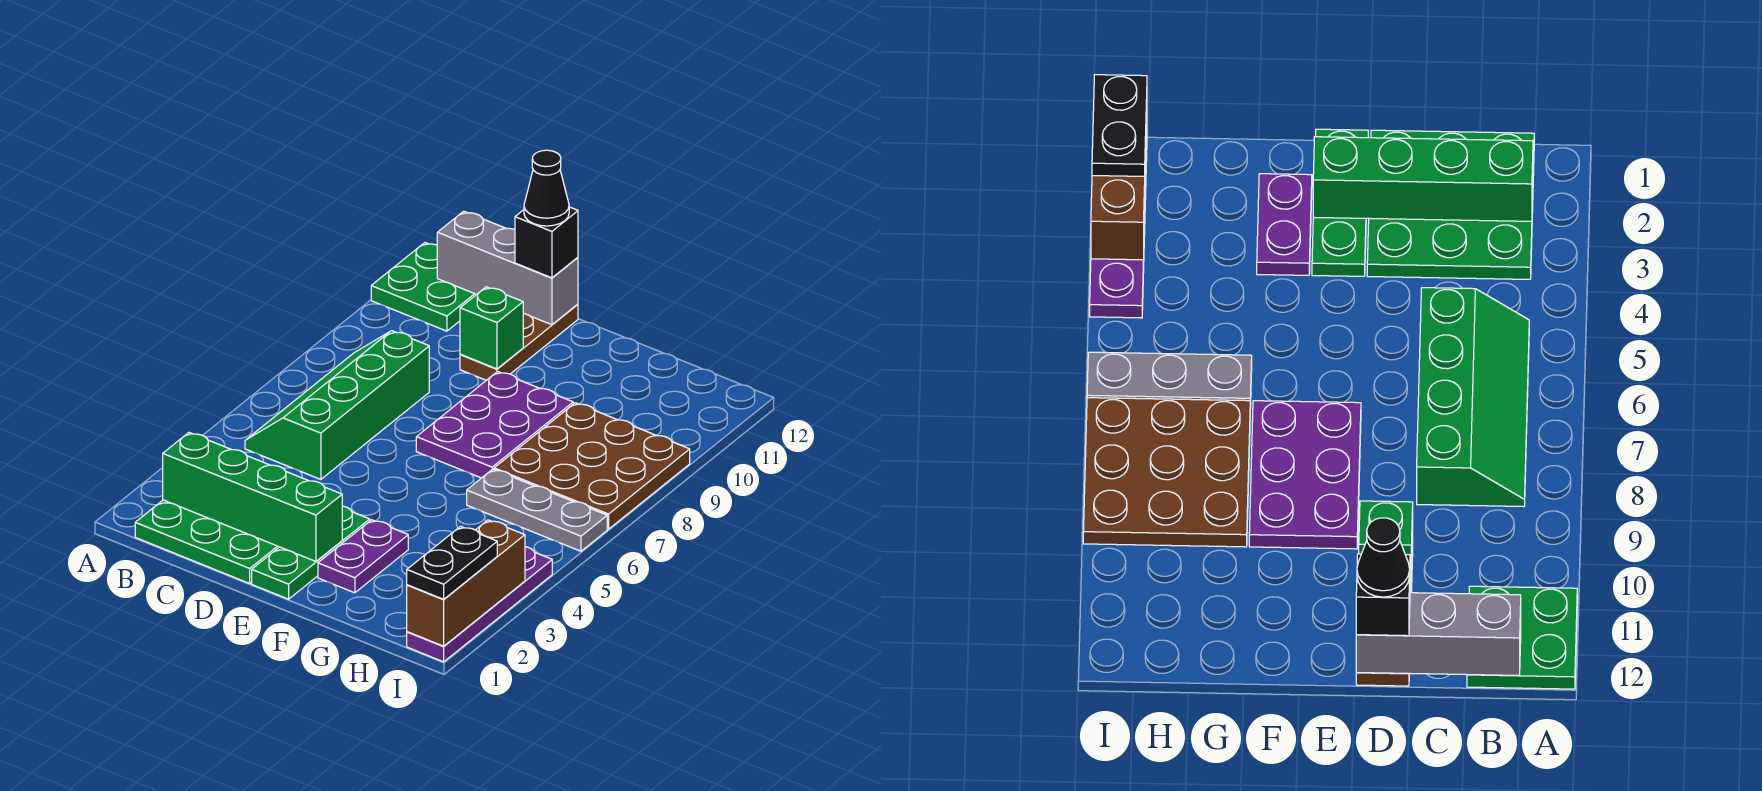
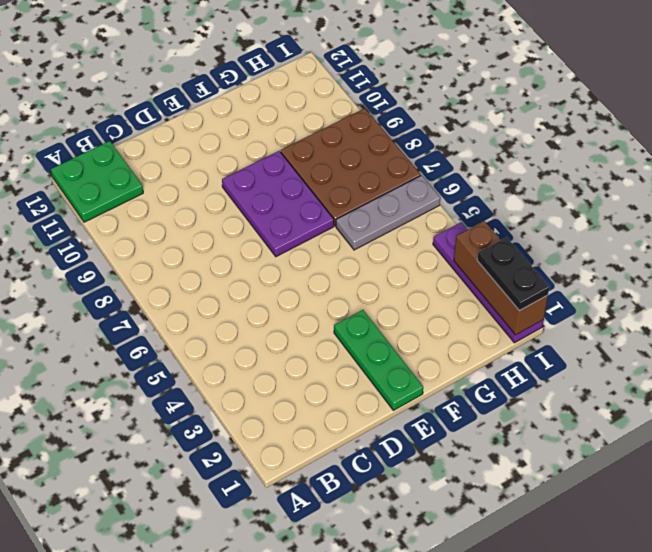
none -> green plate B1:D3 level 1
none -> green slope B5:C8 level 1 top C
none -> brown plate D10:D12 level 1

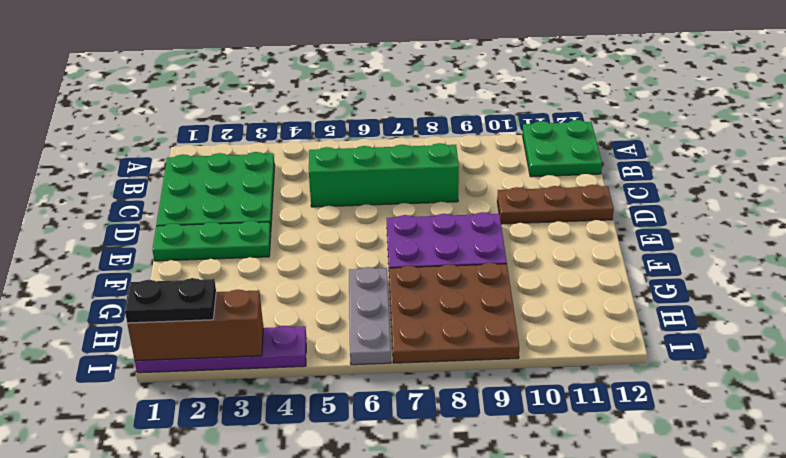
none -> purple plate F2:F3 level 1
none -> green brick B2:E2 level 2
none -> grey brick B12:D12 level 2

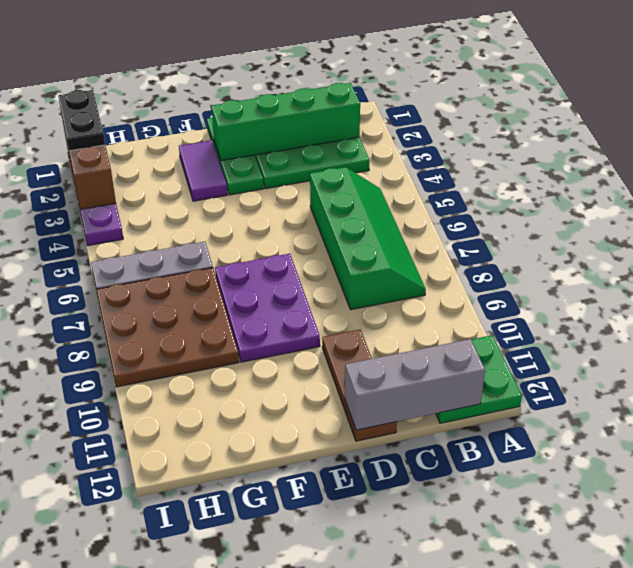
purple tile F2:F3 level 1 -> purple plate F2:F3 level 1
none -> green brick D10 level 2
none -> black brick D12 level 3
none -> black cone D12 level 4

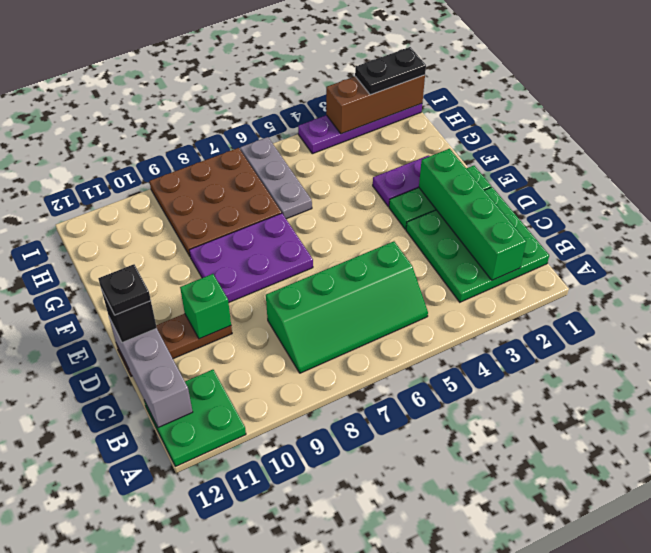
black plate D12 level 4 -> black cone D12 level 4

